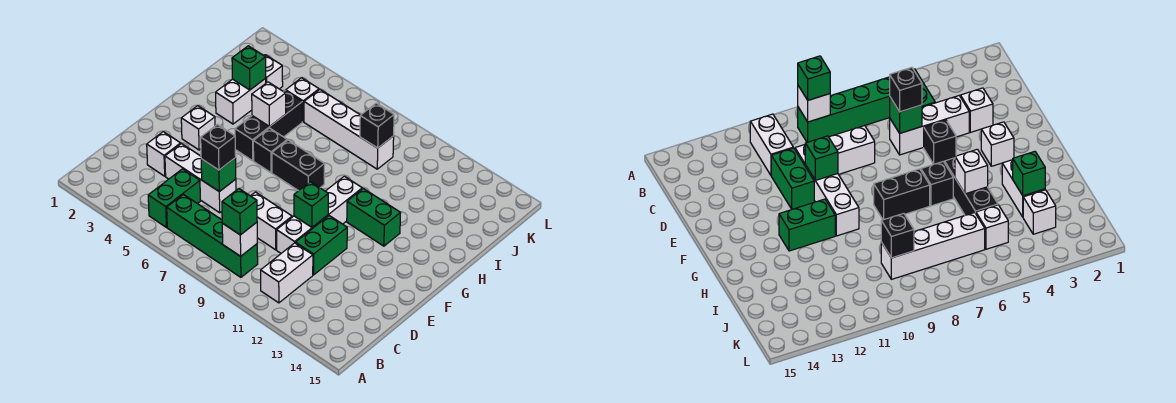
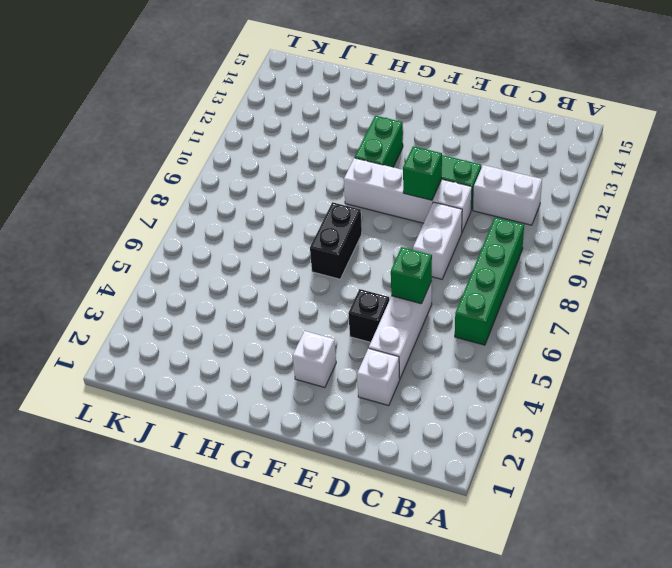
none -> green brick B5:C5 level 1
none -> black brick G5:I5 level 1
none -> black brick G6 level 1

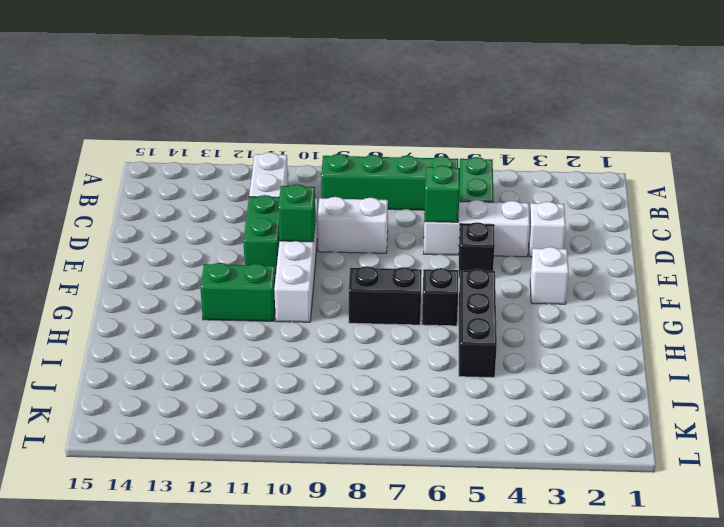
none -> white brick H3:I3 level 1
none -> white brick J3 level 1
none -> white brick J5 level 1

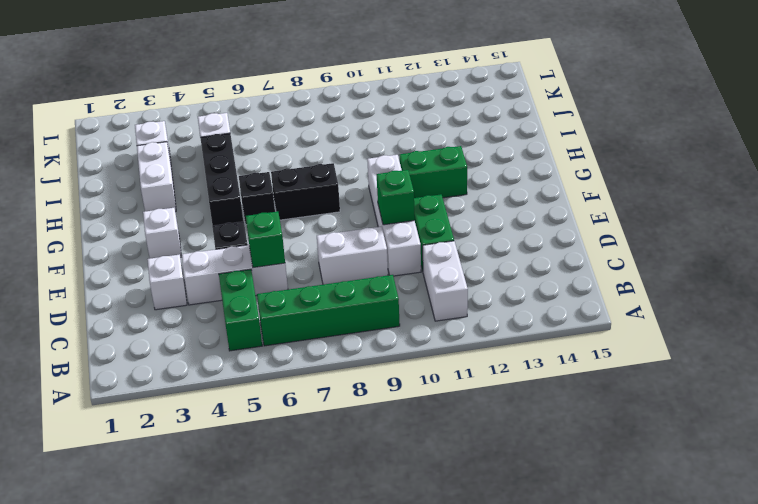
none -> white brick J6:J9 level 1
none -> white brick B9 level 2
none -> white brick H5 level 2

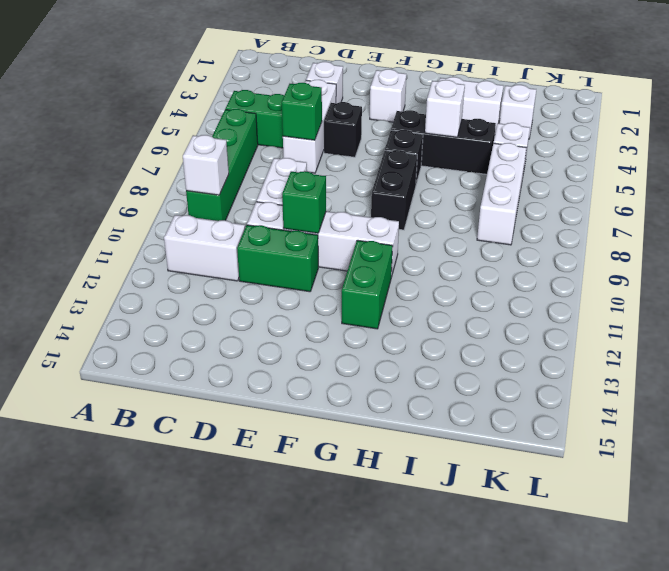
white brick J6:J8 level 1 -> white brick J6:J9 level 1
none -> green brick I3 level 2
none -> black brick J9 level 2
none -> green brick B9 level 3

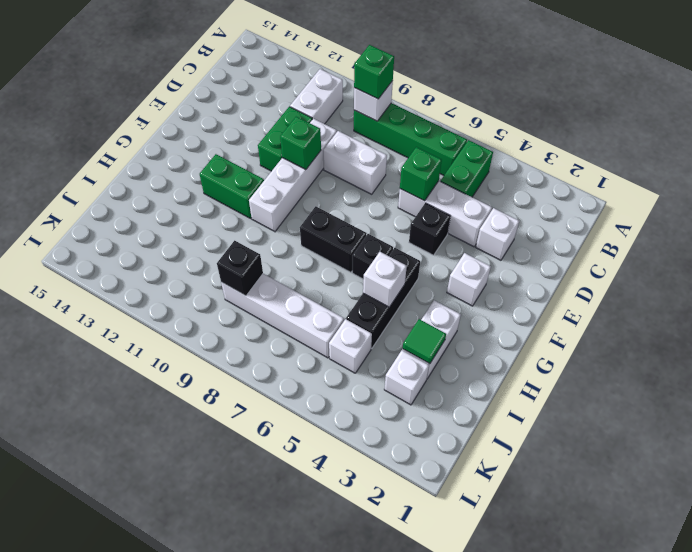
green tile I3 level 2 -> green brick I3 level 2
none -> black brick D6 level 3

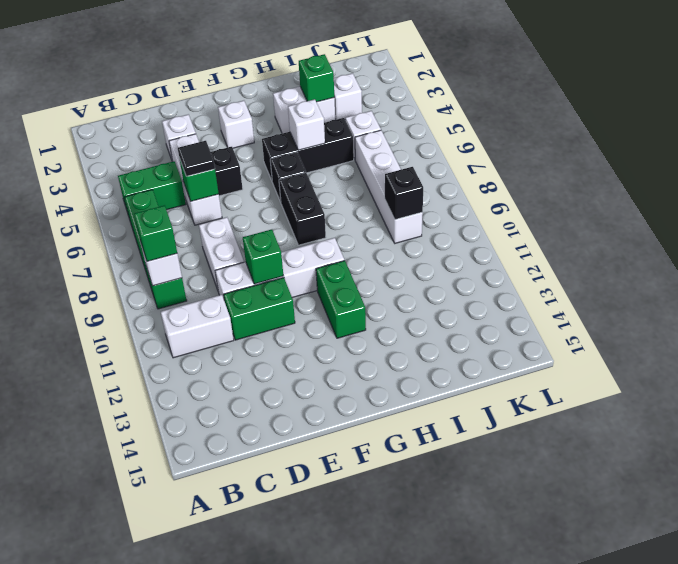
black tile D6 level 3 -> black brick D6 level 3

